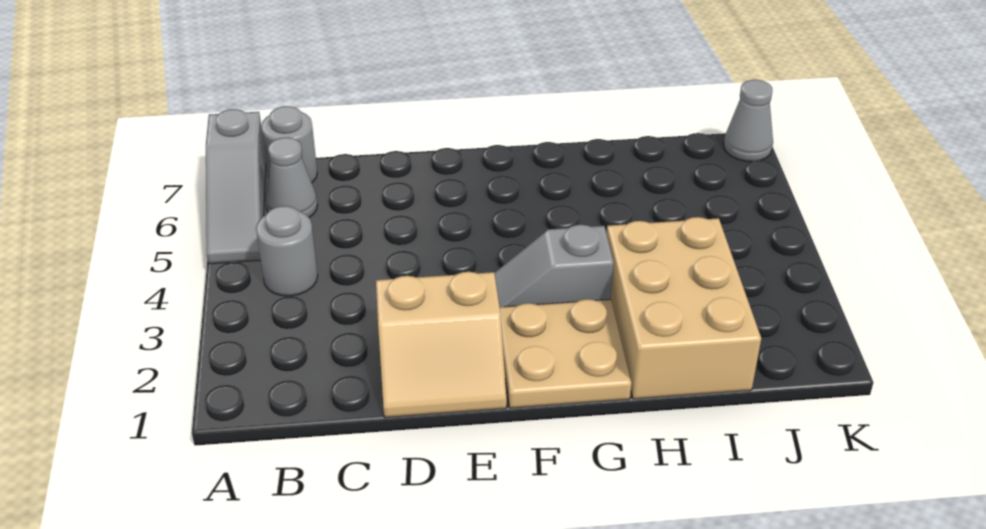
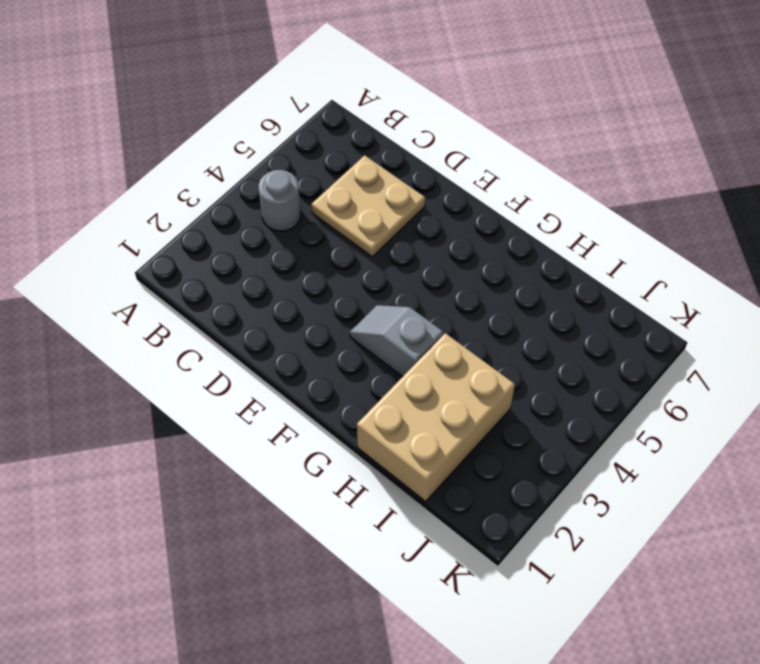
tan plate C5:D6 level 1 -> tan plate F1:G2 level 1
none -> grey slope A5:A7 level 1 top 7
none -> grey cone B6 level 1

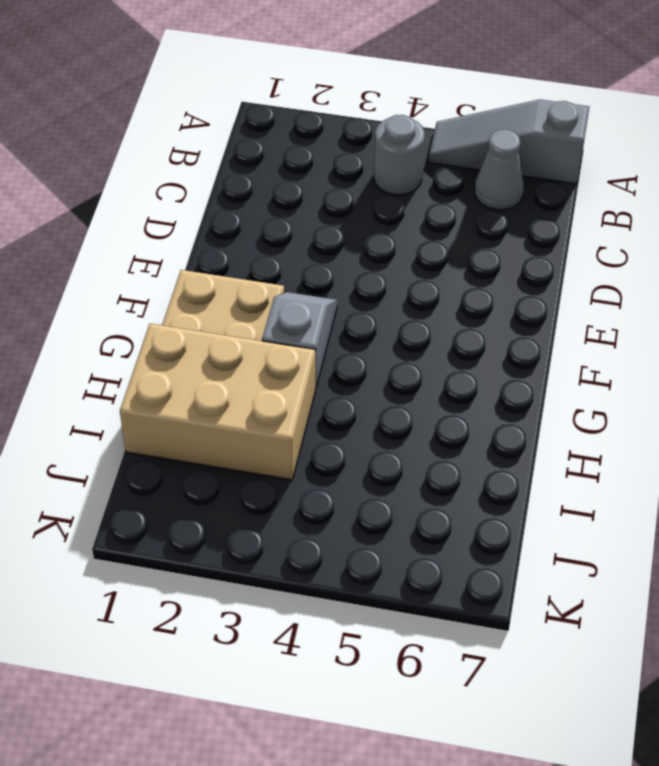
none -> grey round brick B7 level 1
none -> tan slope D1:E2 level 1 top 2

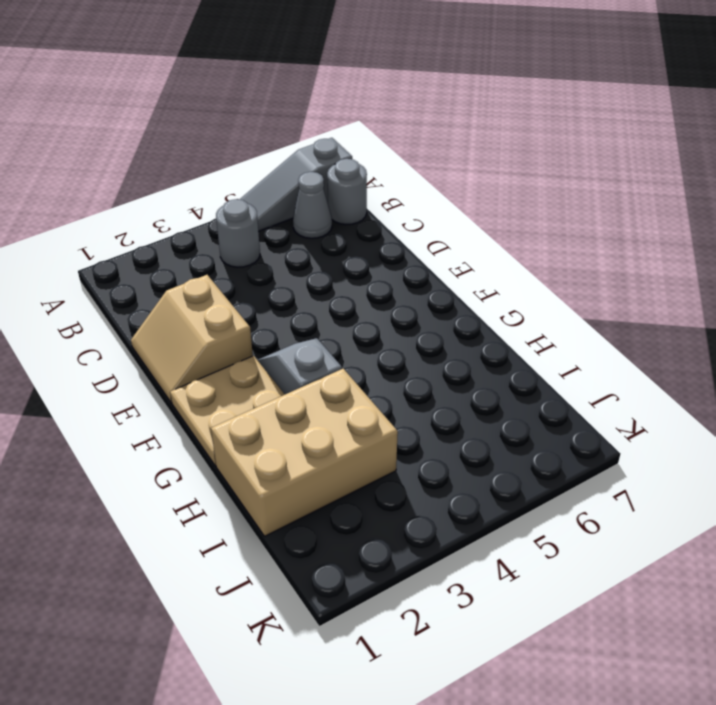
none -> grey cone K7 level 1

